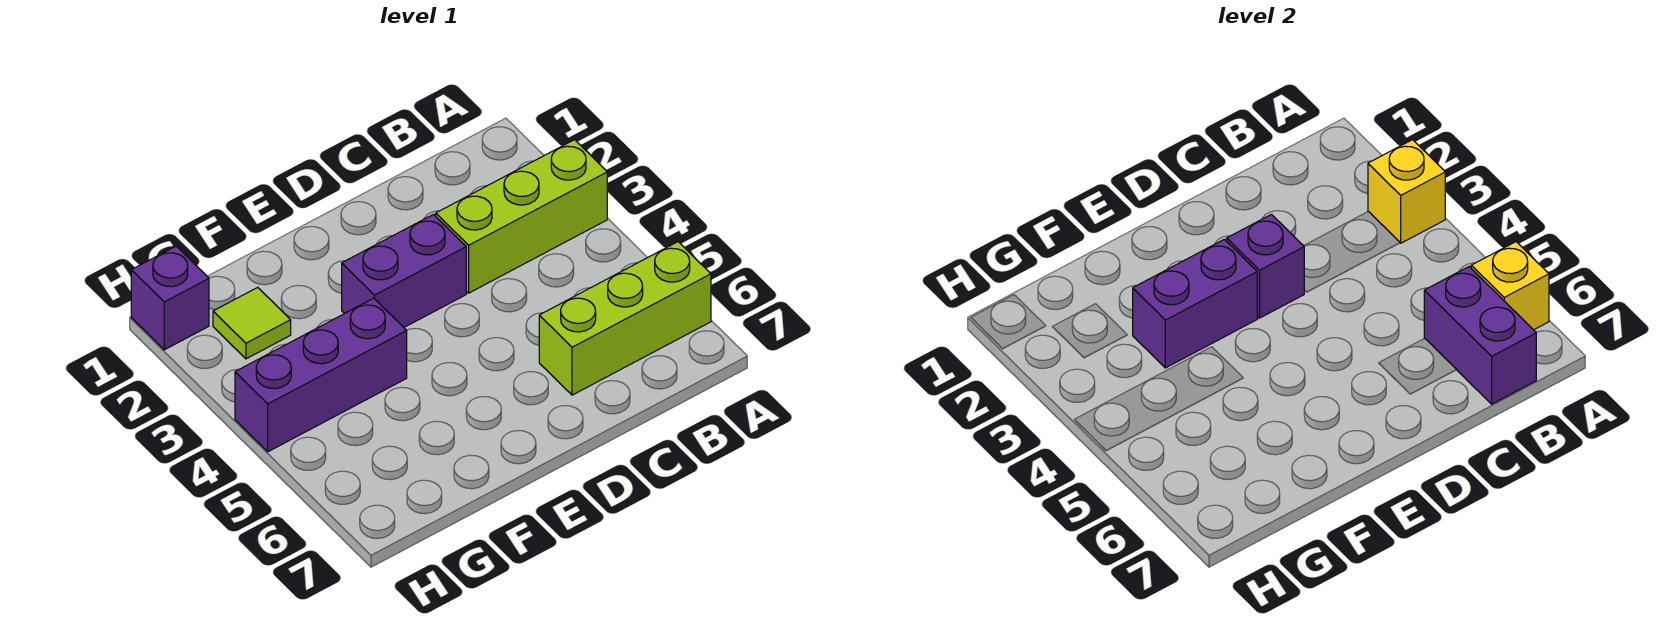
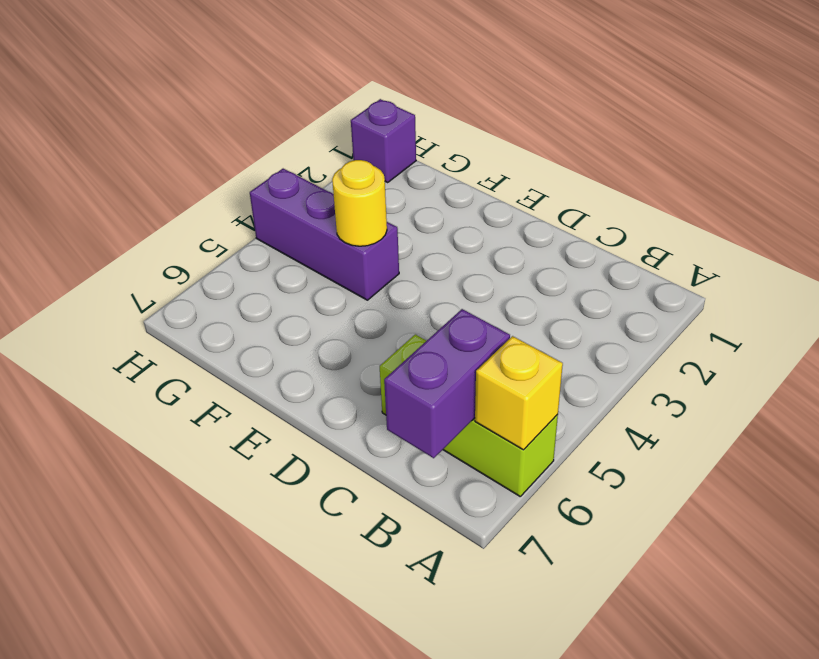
yellow round brick F4 level 2 -> none
none -> lime brick A3:C3 level 1
none -> purple brick D3:E3 level 1

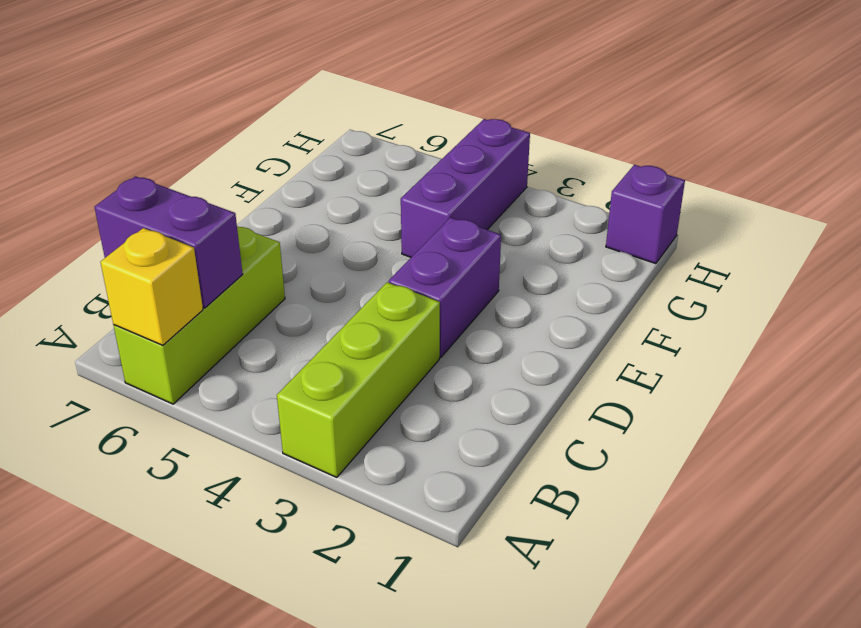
none -> lime tile G2 level 1
none -> yellow brick A3 level 2

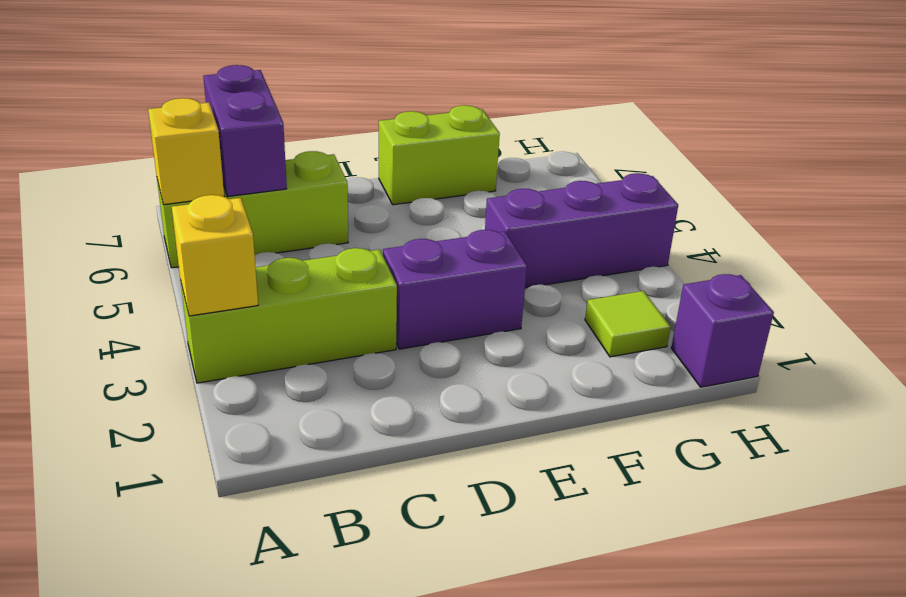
lime brick E7:F7 level 1 -> none
none -> purple brick D3 level 2
none -> purple brick E3:F3 level 2

